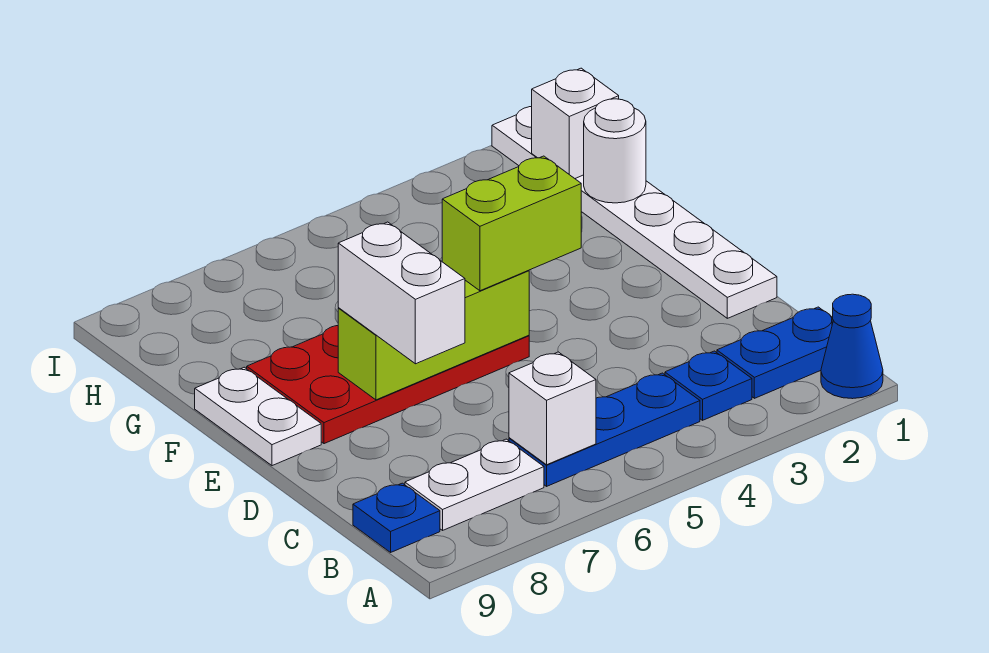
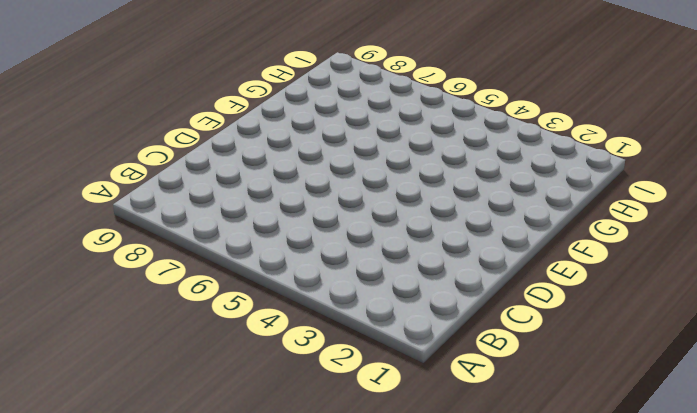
none -> blue cone A1 level 1
none -> blue plate B1:B2 level 1
none -> blue plate B3 level 1

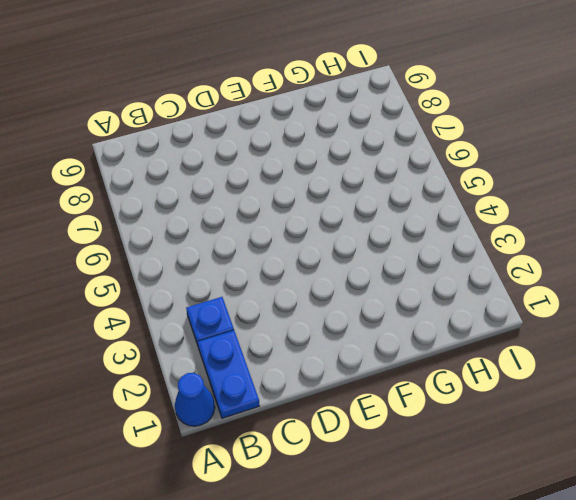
none -> blue plate B4:B6 level 1
none -> white plate B7:B8 level 1
none -> blue plate B9 level 1

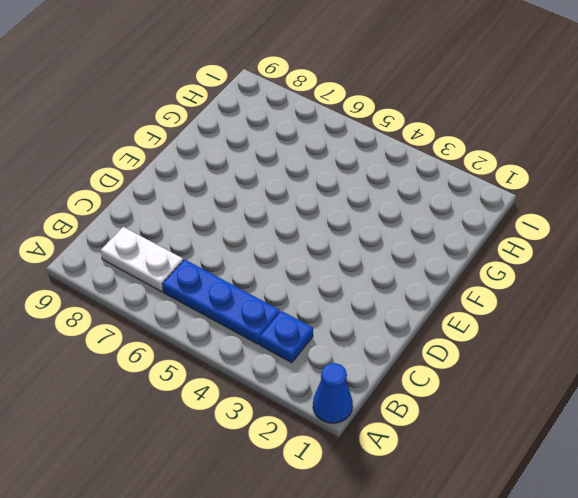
none -> blue plate B1:B2 level 1
none -> blue plate B9 level 1
none -> white plate D1:I1 level 1

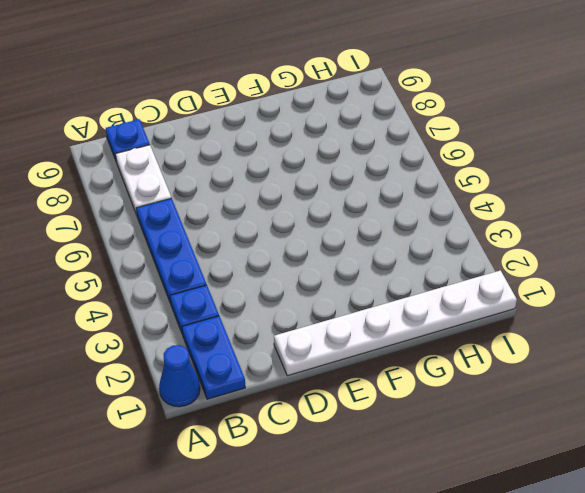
none -> red plate E5:F8 level 1
none -> white plate E9:F9 level 1
none -> white brick B6 level 2

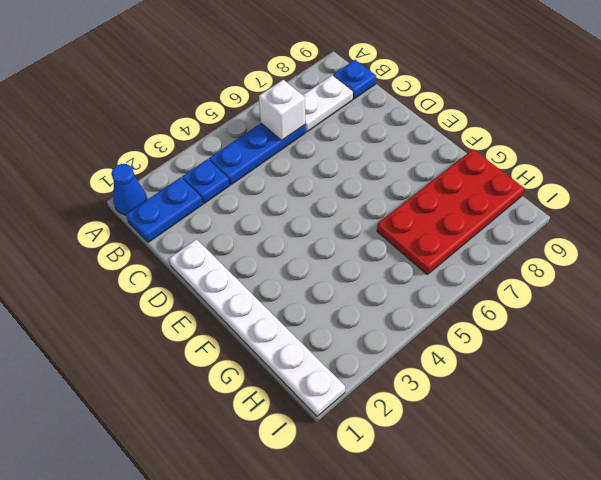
red plate G6:H9 level 1 -> red plate E5:F8 level 1
none -> white plate E9:F9 level 1
none -> lime brick E5:E7 level 2
none -> white round brick G1 level 2

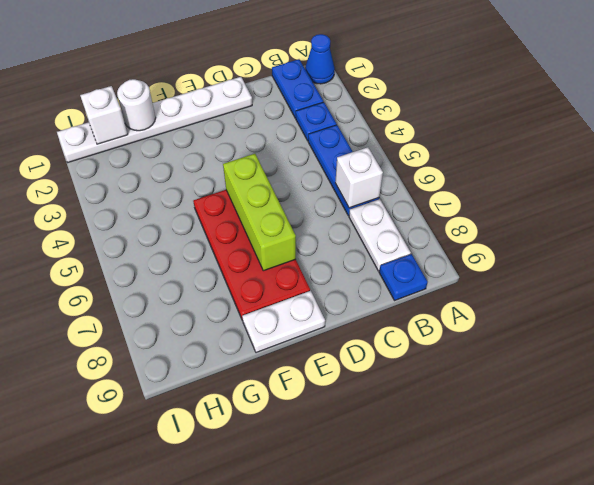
none -> white brick D7:E7 level 3
none -> lime brick E4:E5 level 3

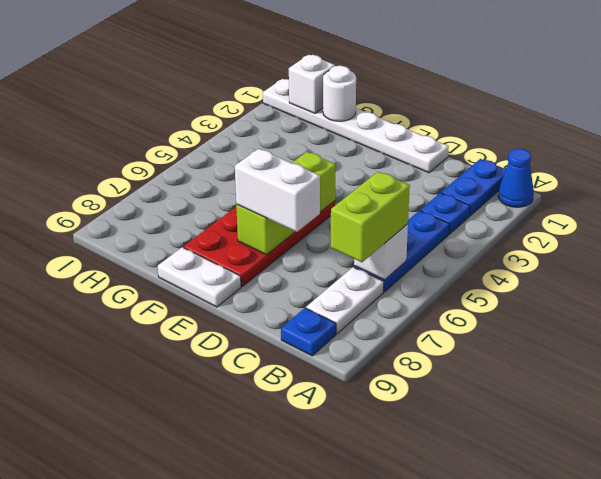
lime brick B6:B7 level 3 -> lime brick E4:E5 level 3

